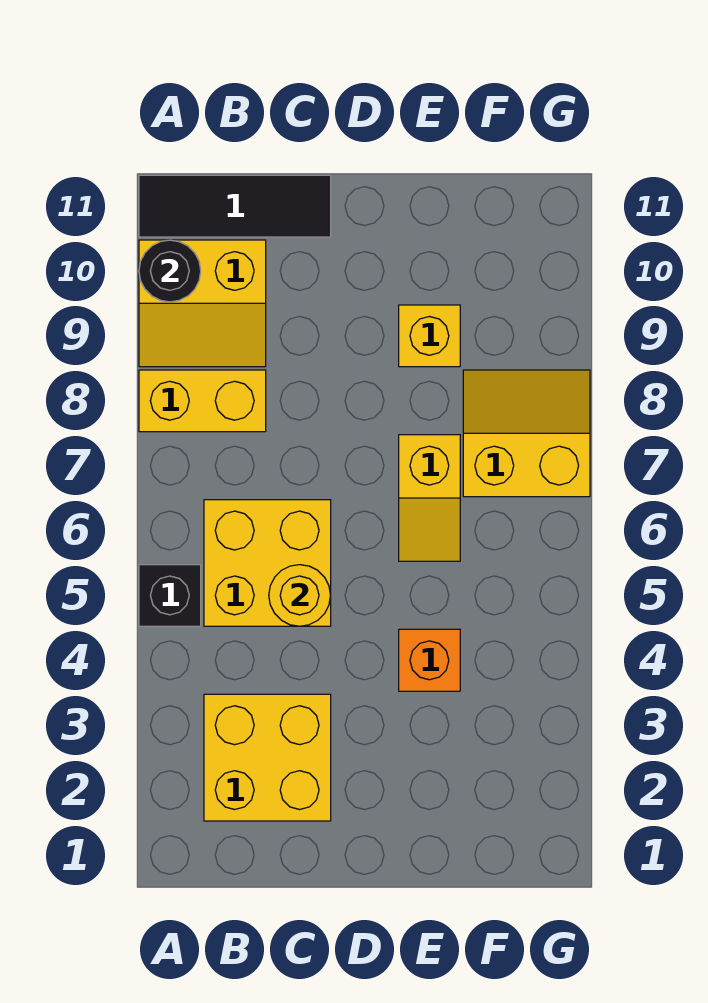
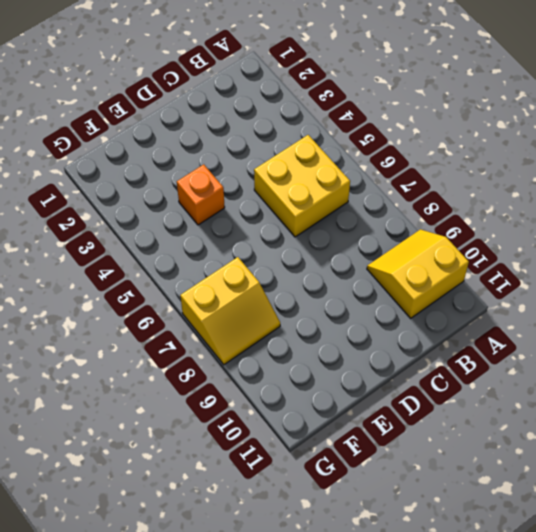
none -> black brick A5 level 1
none -> yellow brick A8:B8 level 1
none -> black tile A11:C11 level 1

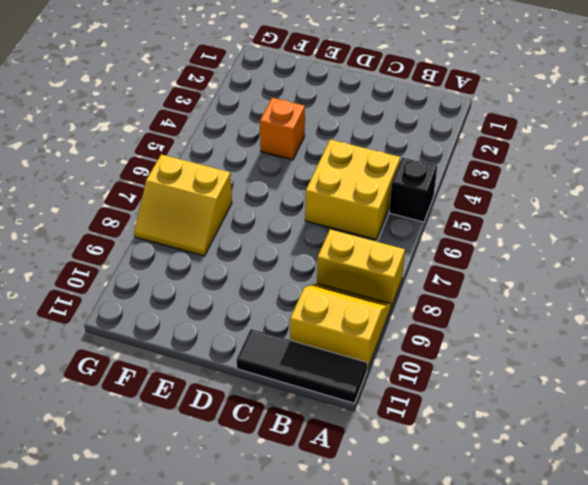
none -> yellow brick B2:C3 level 1
none -> yellow slope E6:E7 level 1 top 7
none -> yellow brick E9 level 1

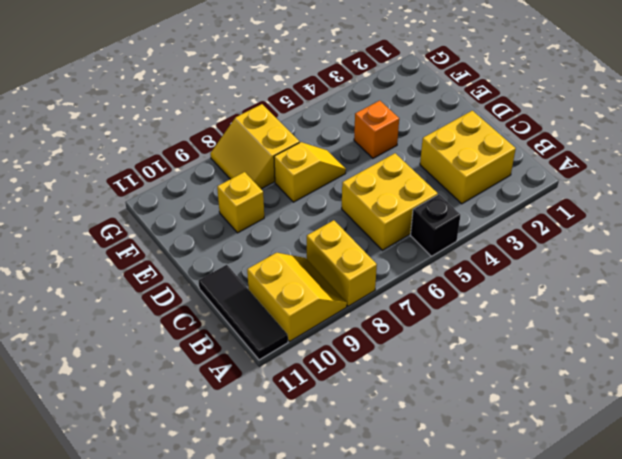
none -> black round brick A10 level 2
none -> yellow round brick C5 level 2

